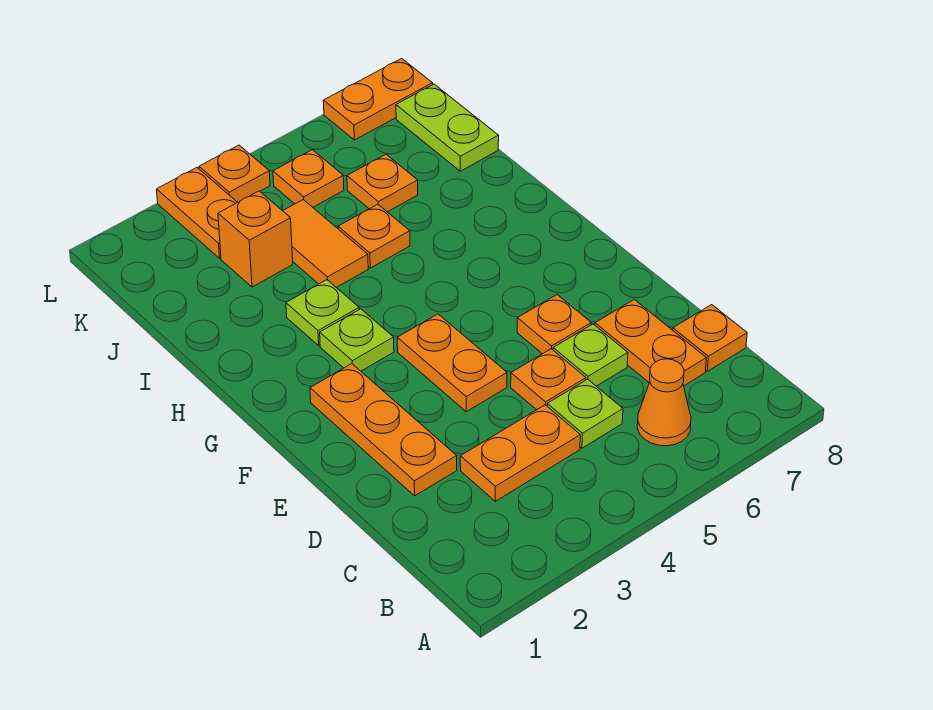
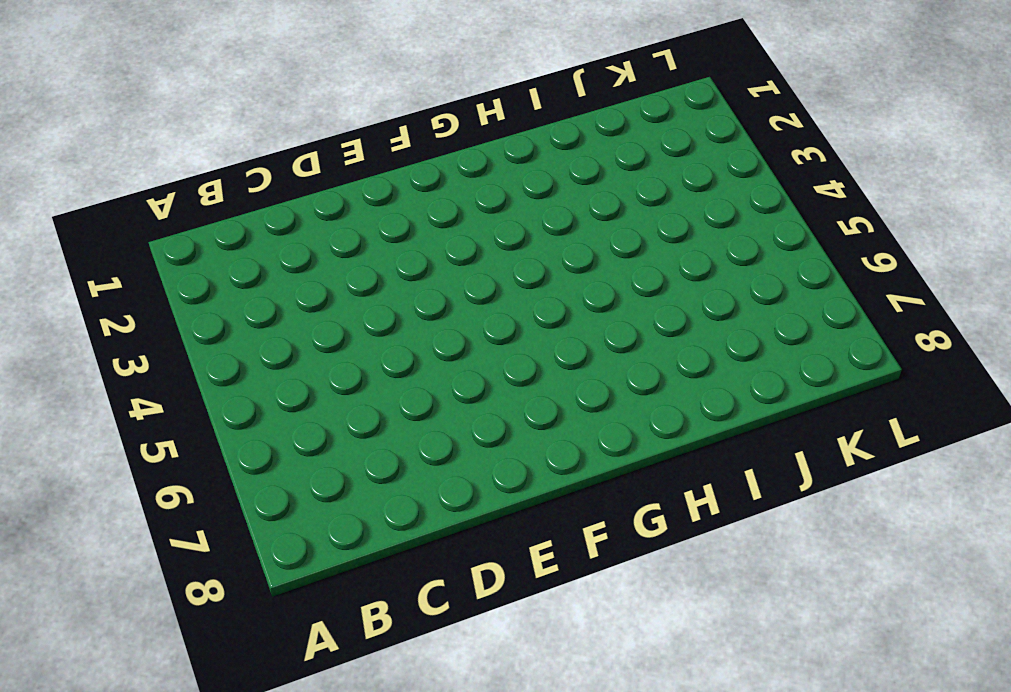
none -> orange cone B6 level 1
none -> orange plate C3:C4 level 1
none -> lime plate C5 level 1

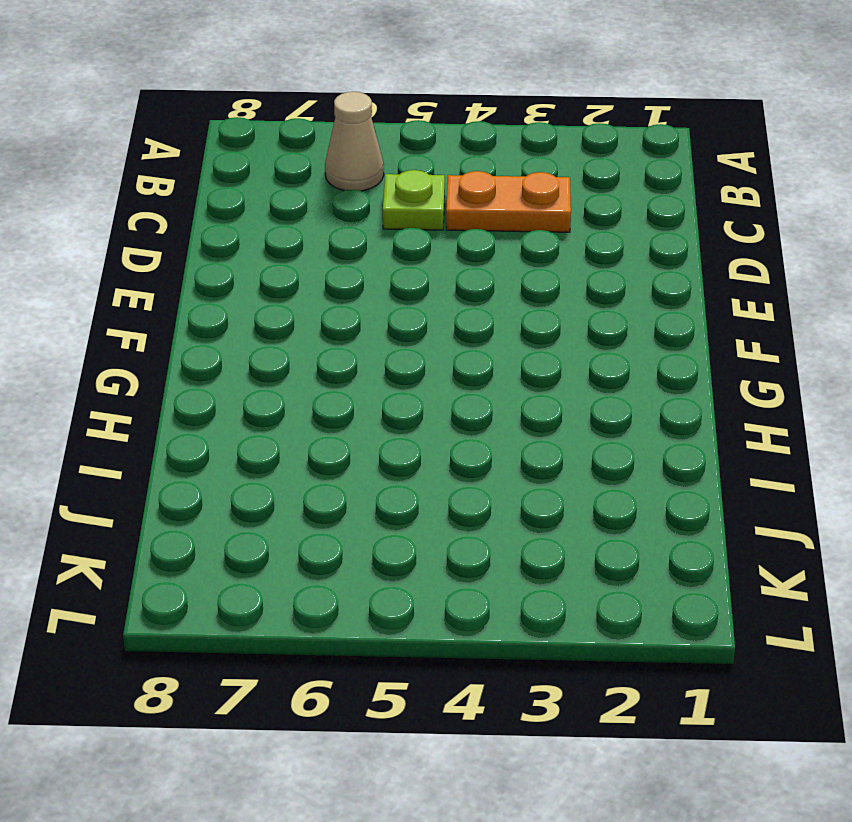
tan cone B6 level 1 -> orange cone B6 level 1
none -> orange plate C7:D7 level 1
none -> orange plate C8 level 1
none -> orange plate D2:F2 level 1

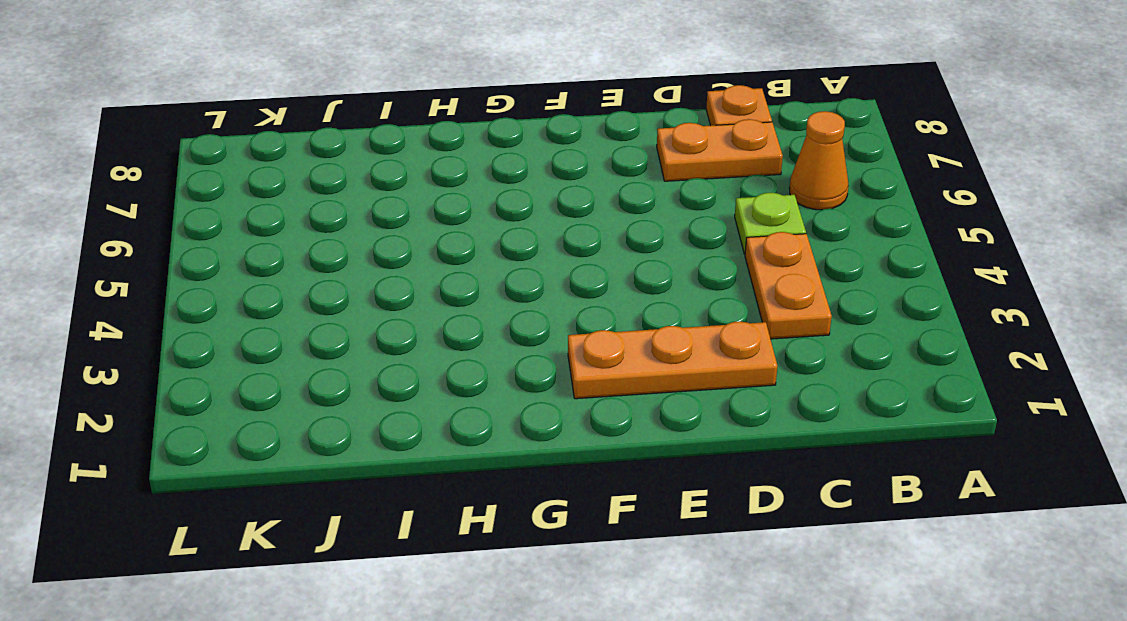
none -> orange plate D5 level 1
none -> lime plate D6 level 1
none -> orange plate E4:F4 level 1

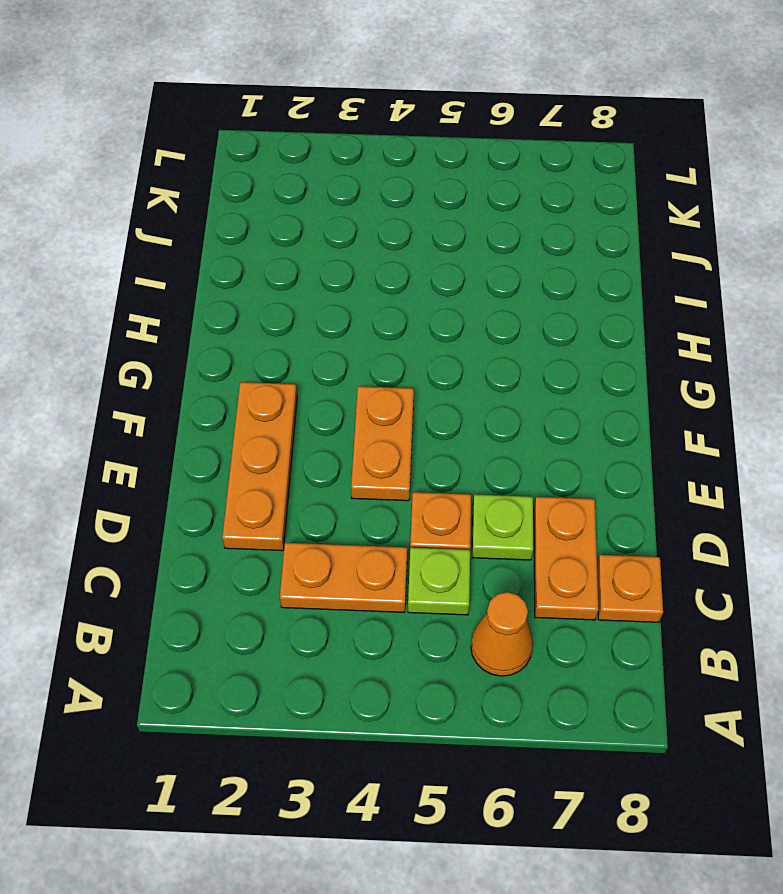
none -> orange plate E6 level 1
none -> lime plate G3 level 1
none -> lime plate H3 level 1

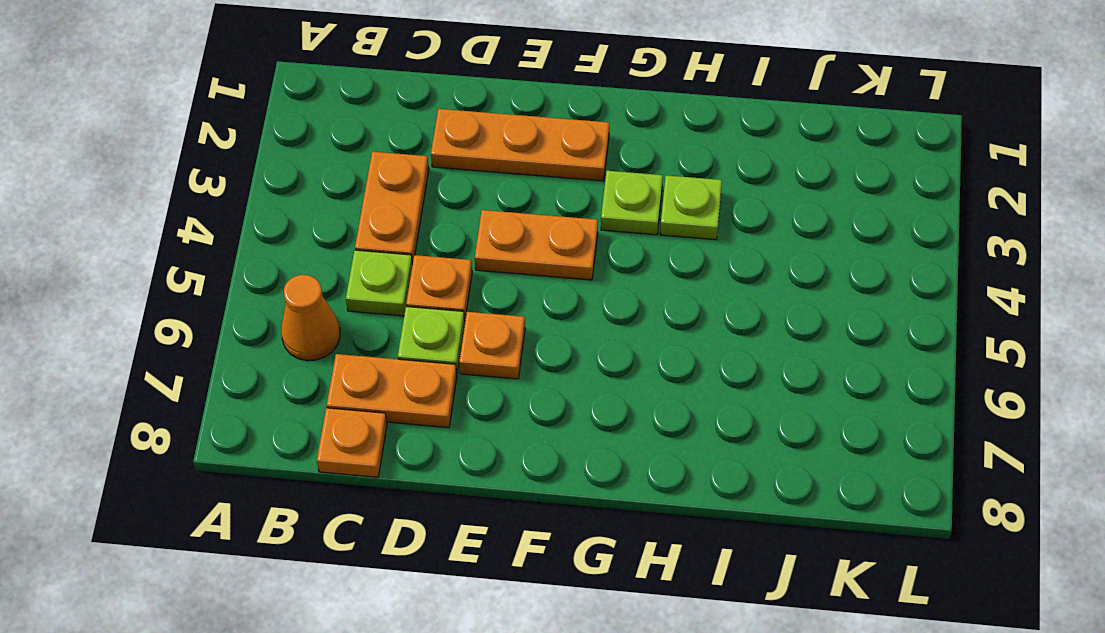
none -> orange tile I4:J4 level 1
none -> orange plate I5 level 1
none -> orange brick J3 level 1

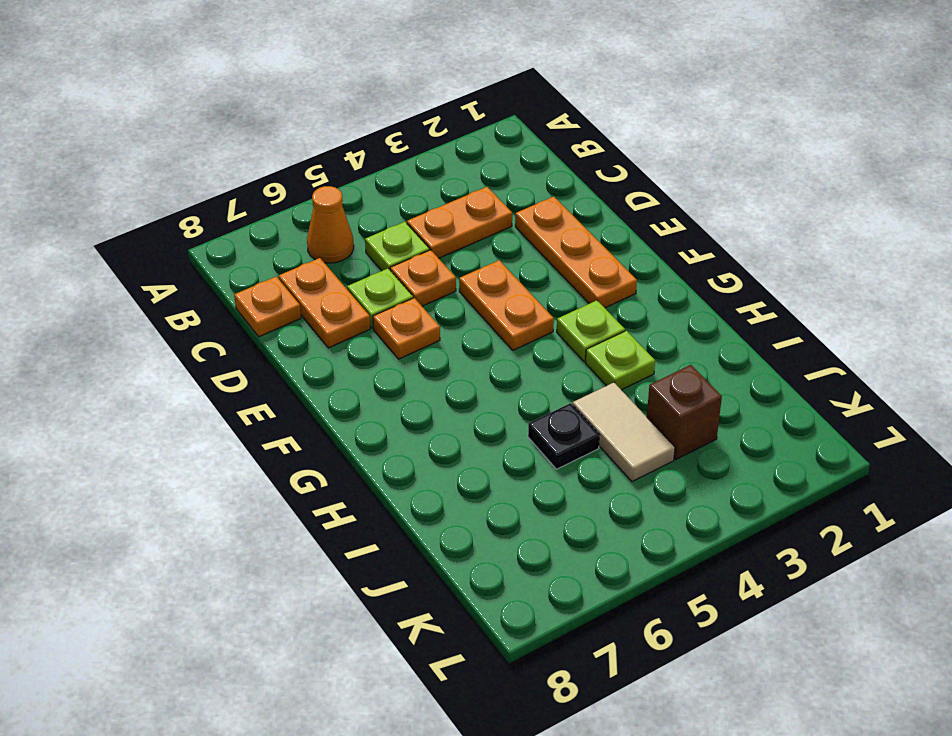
tan tile I4:J4 level 1 -> orange tile I4:J4 level 1
black plate I5 level 1 -> orange plate I5 level 1
brown brick J3 level 1 -> orange brick J3 level 1
none -> orange plate J6 level 1
none -> lime plate J8:K8 level 1
none -> orange plate K3:L3 level 1

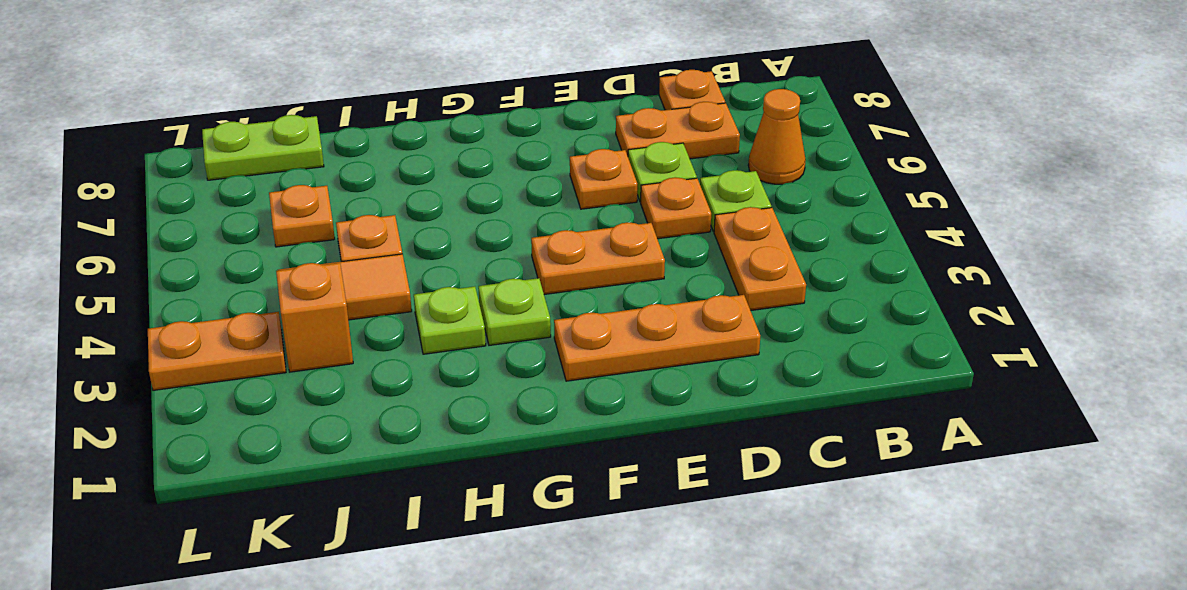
none -> orange plate K5 level 1
none -> orange plate L4 level 1
none -> orange plate L7:L8 level 1

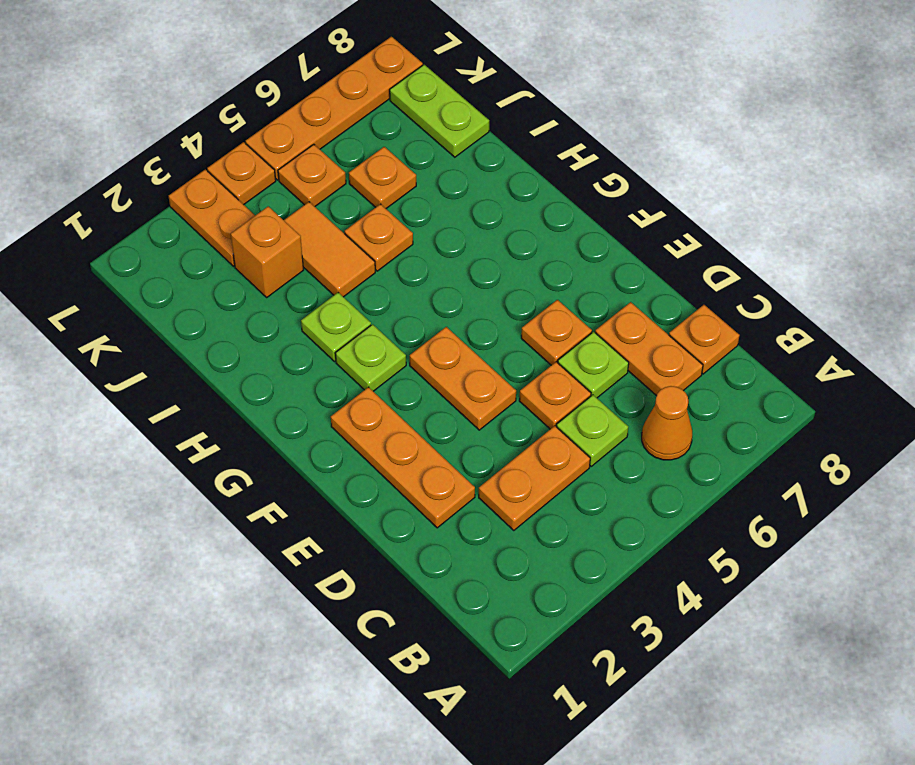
orange plate L5:L8 level 1 -> orange plate L7:L8 level 1

